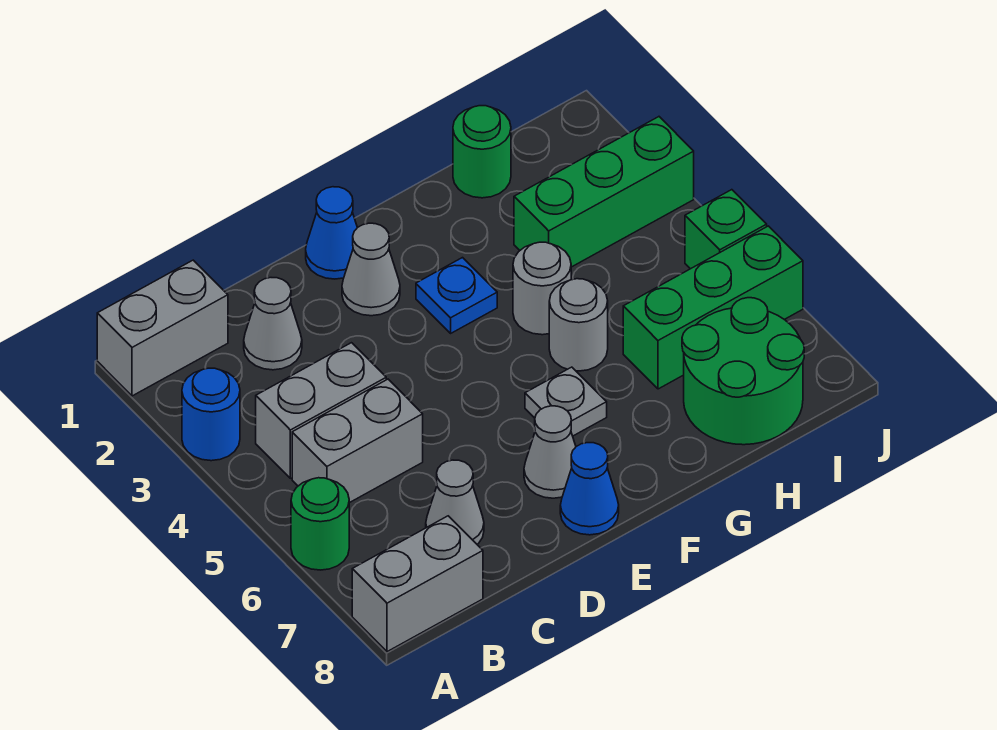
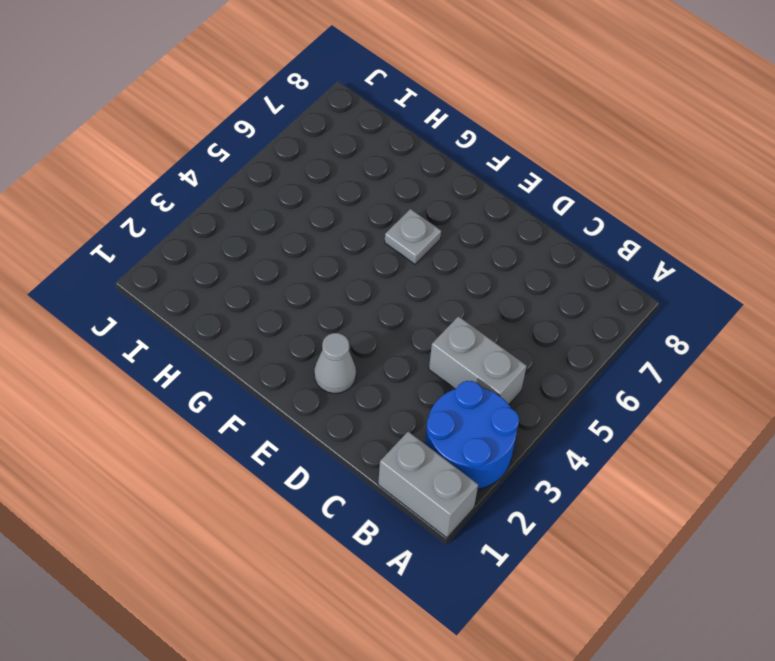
blue round brick A2:B3 level 1 -> blue round brick A3 level 1
none -> green round brick A6 level 1
none -> grey brick A8:B8 level 1
none -> grey brick B5:C5 level 1

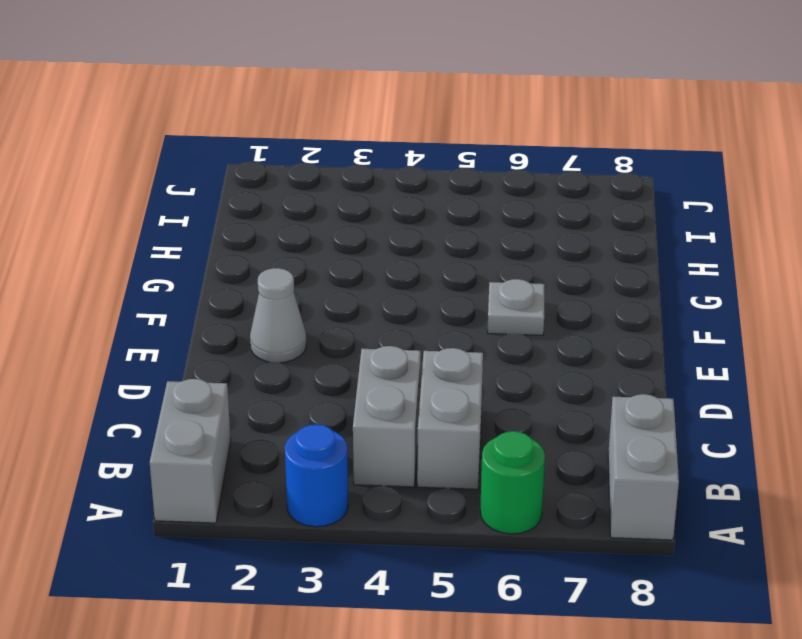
none -> grey cone C2 level 1
none -> grey cone C7 level 1
none -> blue cone E1 level 1

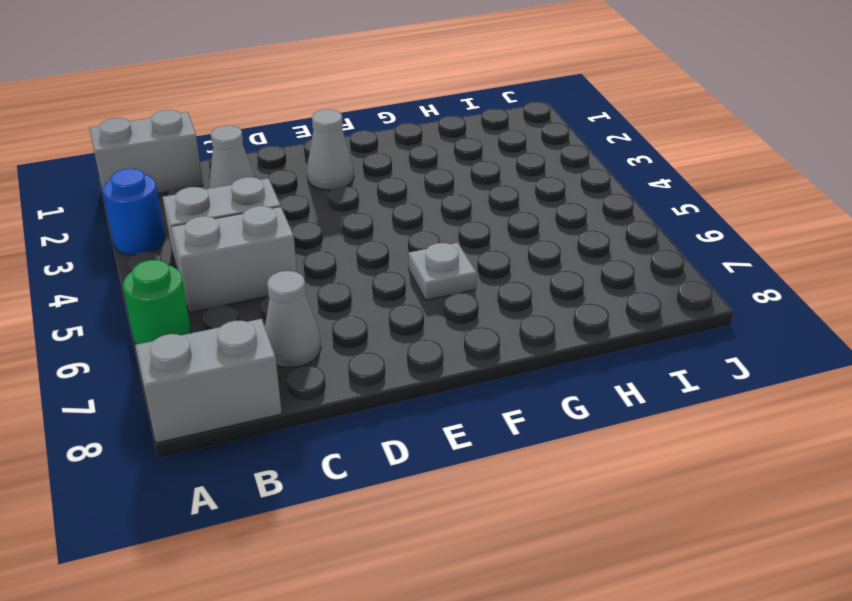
none -> blue cone E1 level 1
none -> grey cone E7 level 1
none -> blue cone E8 level 1

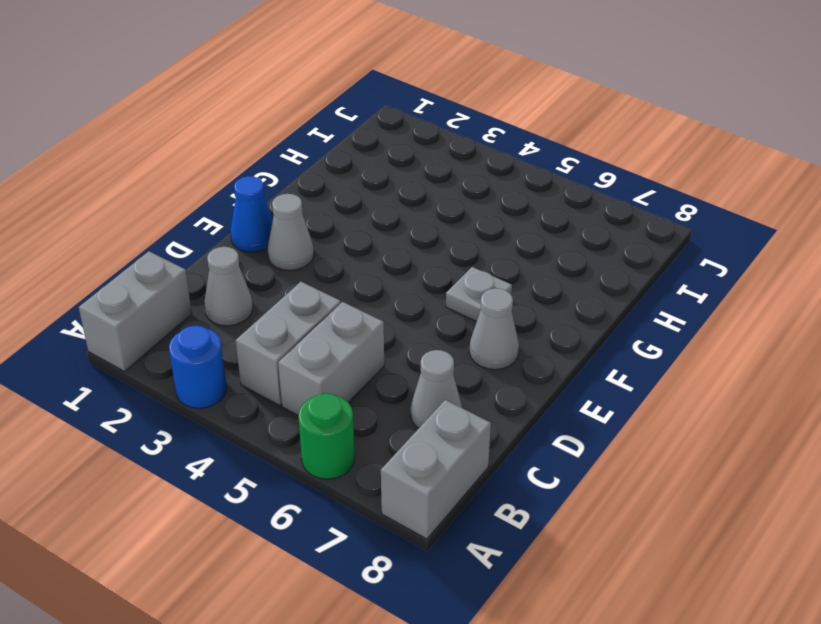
none -> blue cone E8 level 1
none -> blue plate F3 level 1
none -> grey round brick G4 level 1

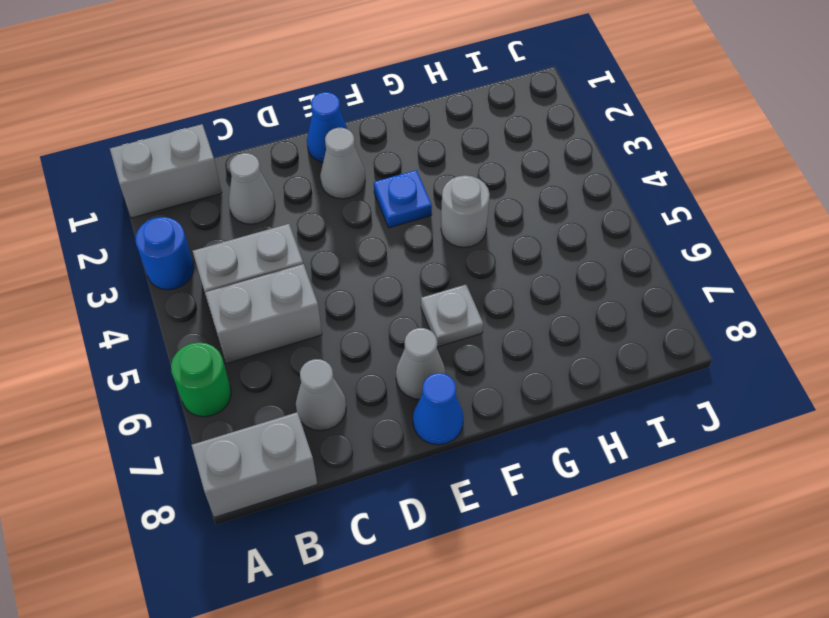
none -> grey round brick G5 level 1
none -> green round brick H1 level 1
none -> green brick H3:J3 level 1

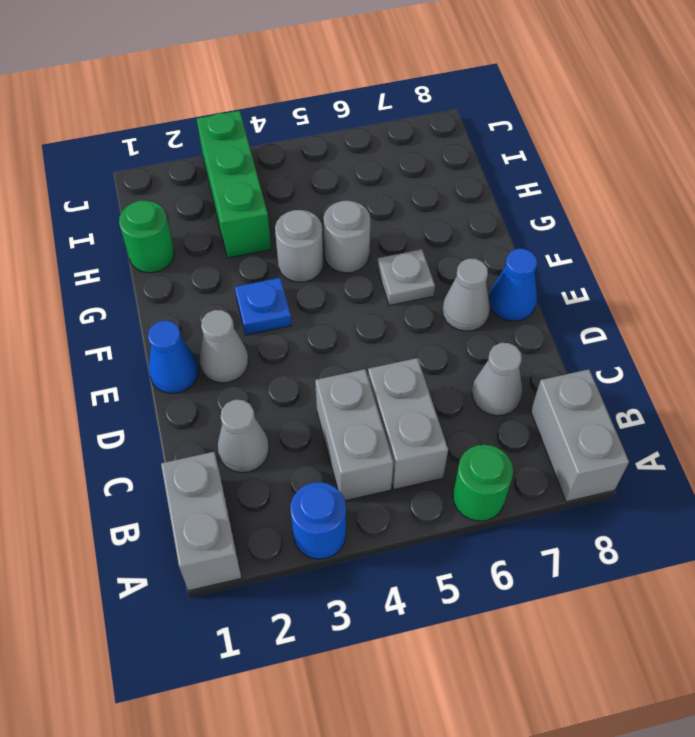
none -> green brick H6:J6 level 1
none -> green round brick H7:I8 level 1
none -> green brick J5 level 1

